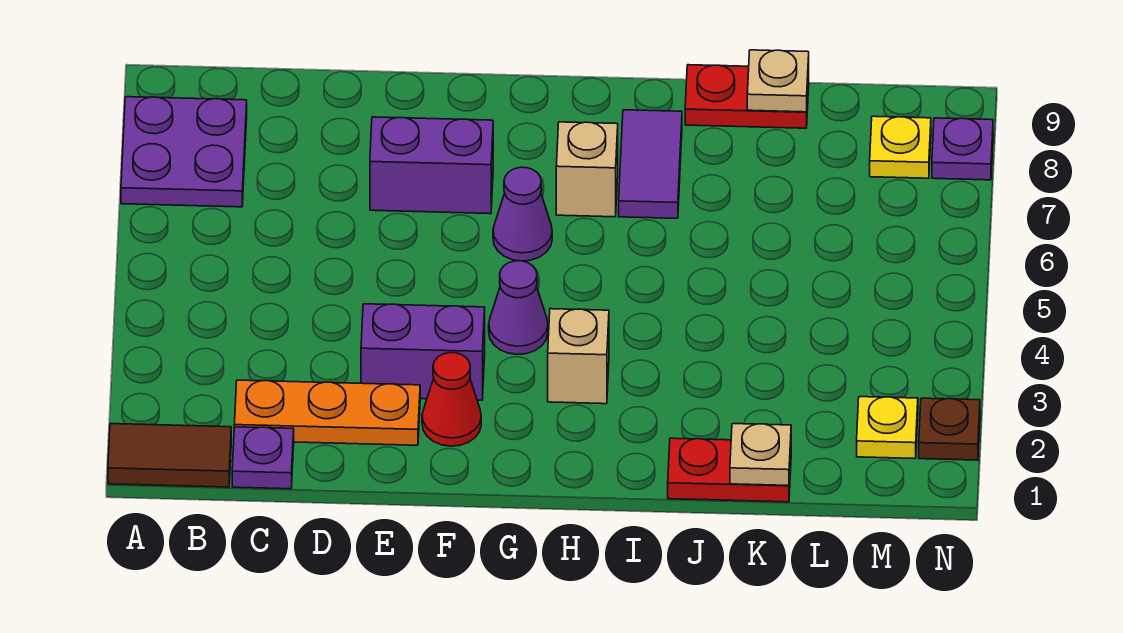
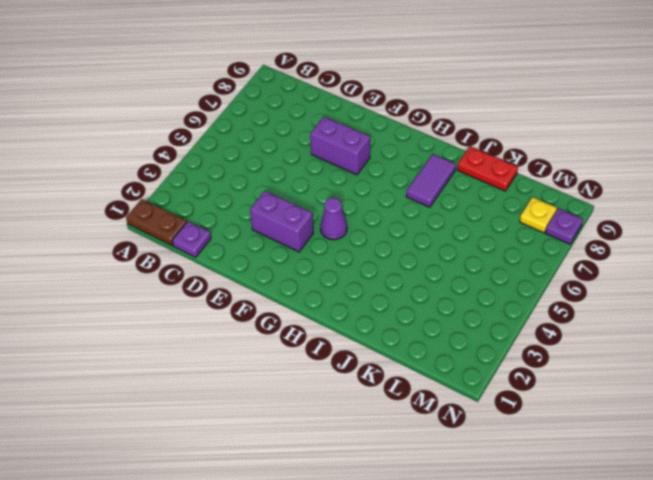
brown plate A1:B1 level 1 -> brown tile A1:B1 level 1
none -> purple plate A7:B8 level 1
none -> orange plate C2:E2 level 1
none -> red cone F2 level 1

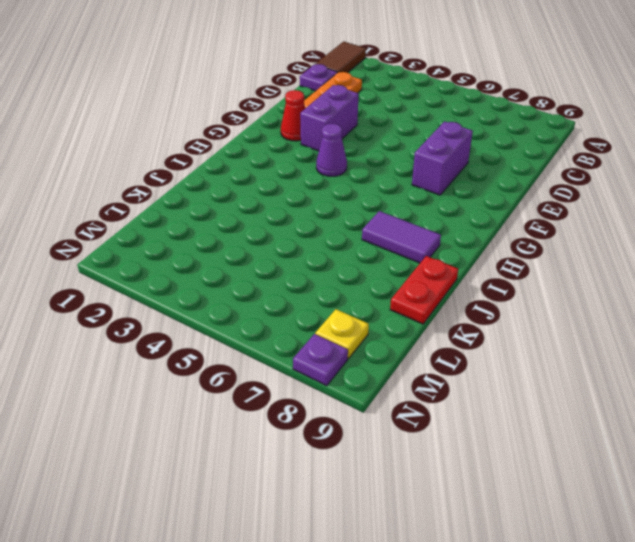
none -> purple plate A7:B8 level 1
none -> purple cone G6 level 1
none -> tan brick H3 level 1

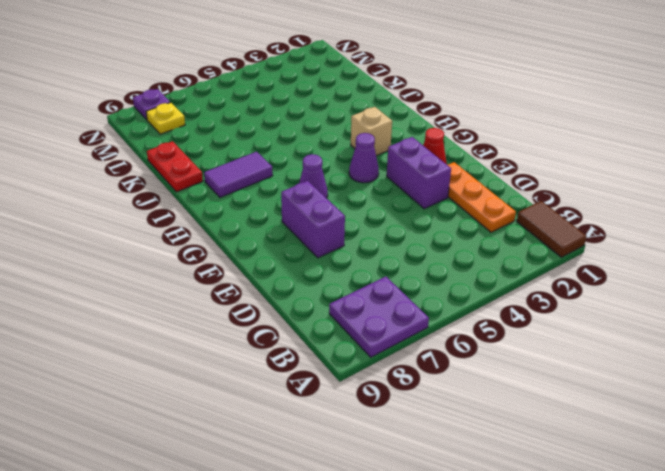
none -> purple plate C1 level 1
none -> tan brick H7 level 1
none -> red plate J1:K1 level 1

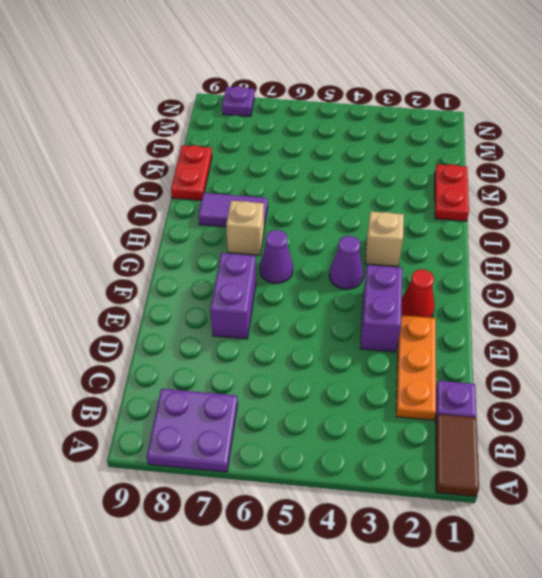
none -> yellow plate M2 level 1
none -> yellow plate M8 level 1
none -> brown plate N2 level 1

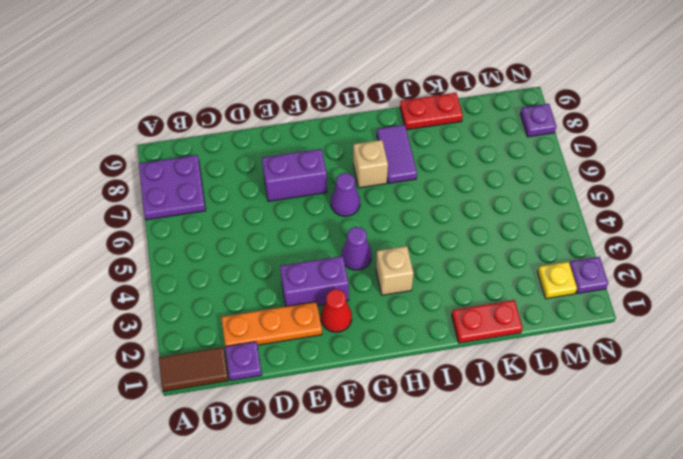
purple plate N2 level 1 -> brown plate N2 level 1
none -> yellow plate M8 level 1
none -> tan plate K1 level 2
none -> tan plate K9 level 2

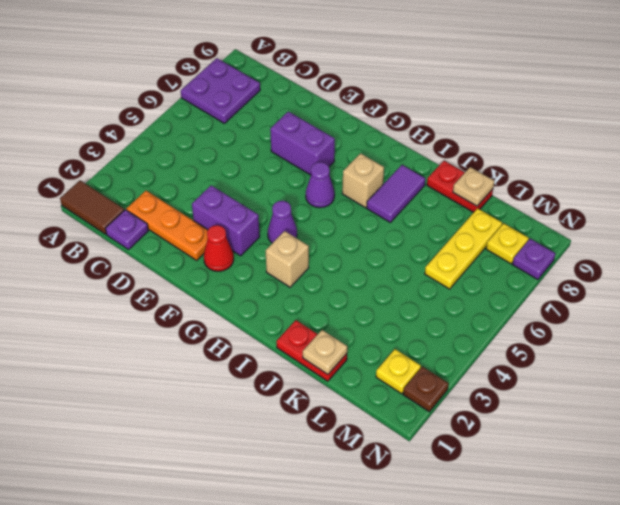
yellow plate L6:L8 level 1 -> none

